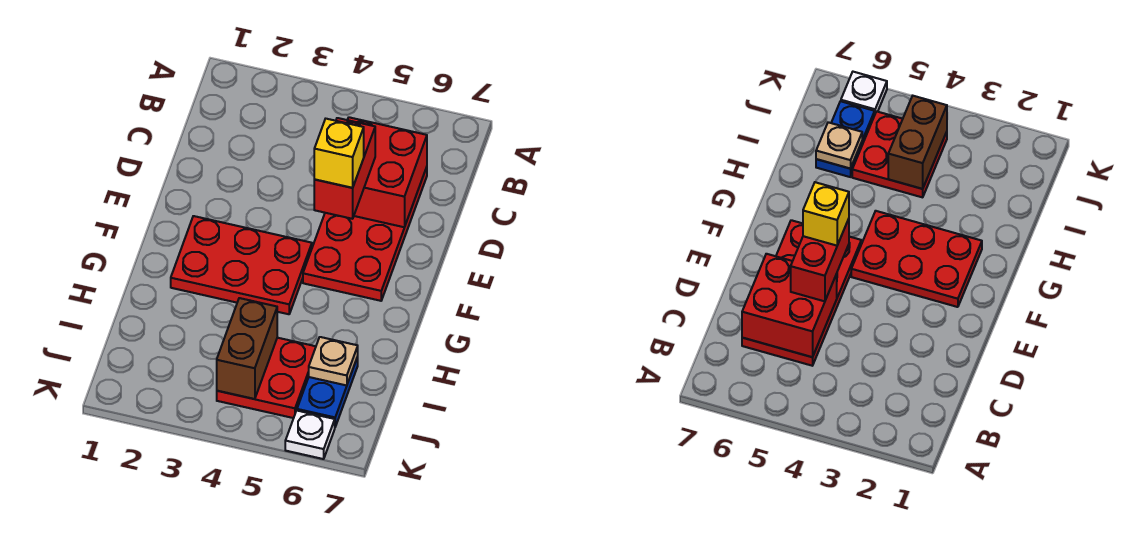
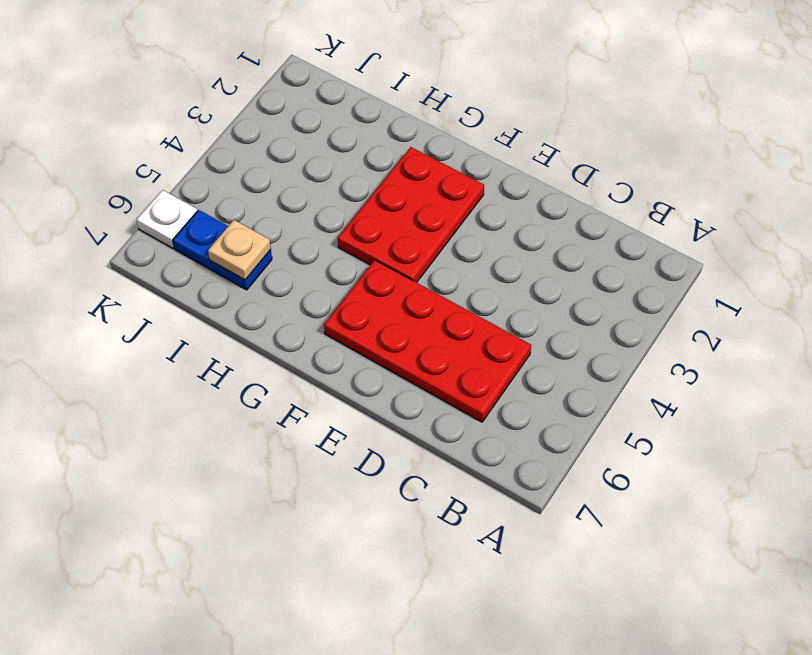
none -> red plate I4:J5 level 1
none -> red brick C5:D6 level 2

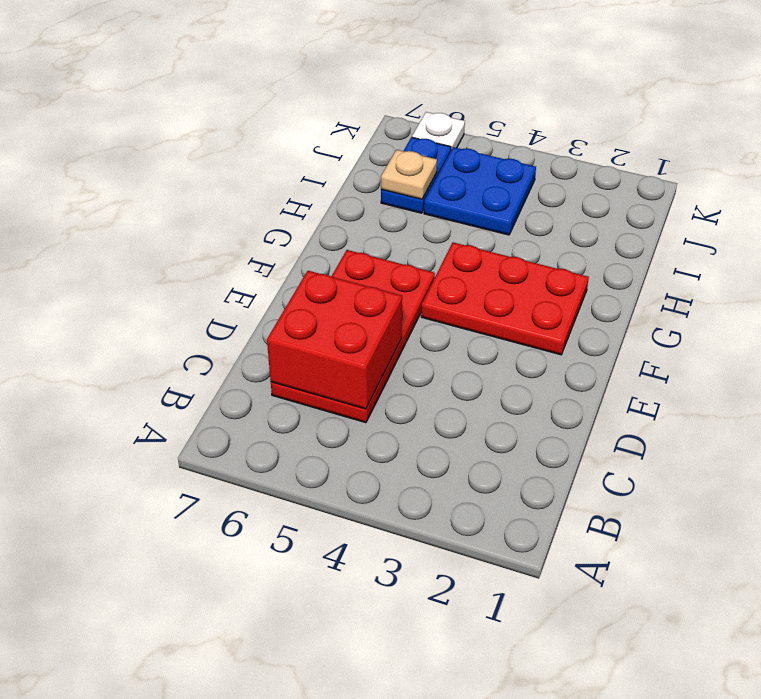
blue plate I4:J5 level 1 -> red plate I4:J5 level 1
none -> brown brick I4:J4 level 2
none -> red brick D5:E5 level 3

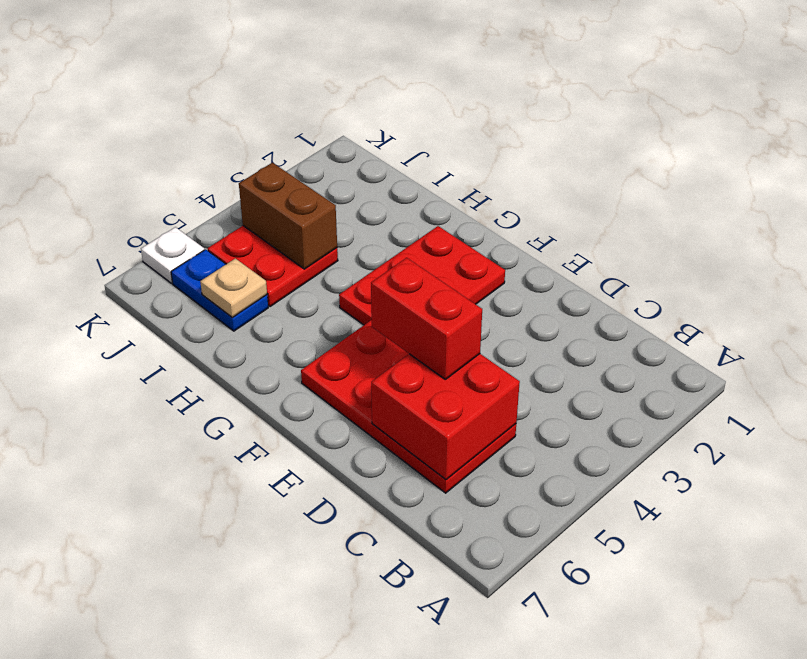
none -> yellow brick E5 level 4

